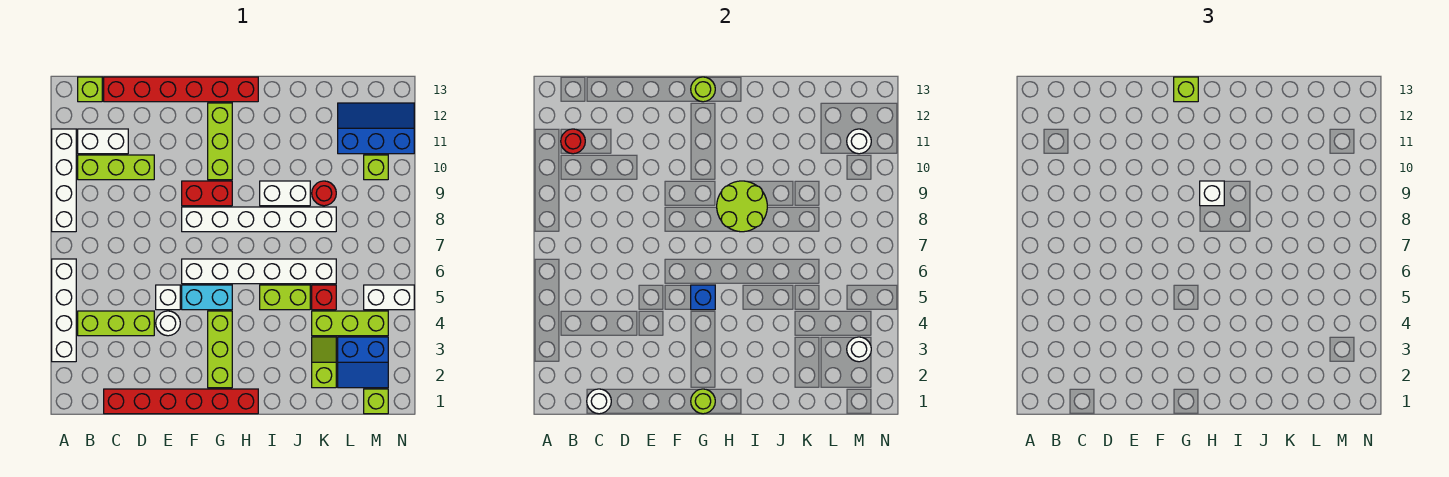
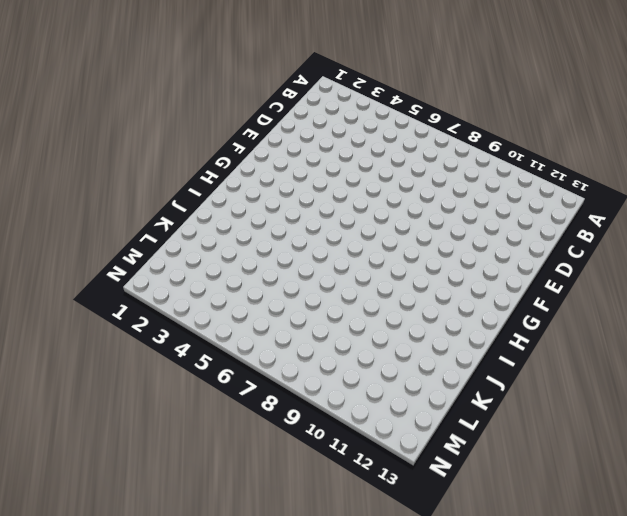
none -> white brick A3:A6 level 1
none -> white brick A8:A11 level 1
none -> lime brick B4:D4 level 1
none -> lime brick B10:D10 level 1

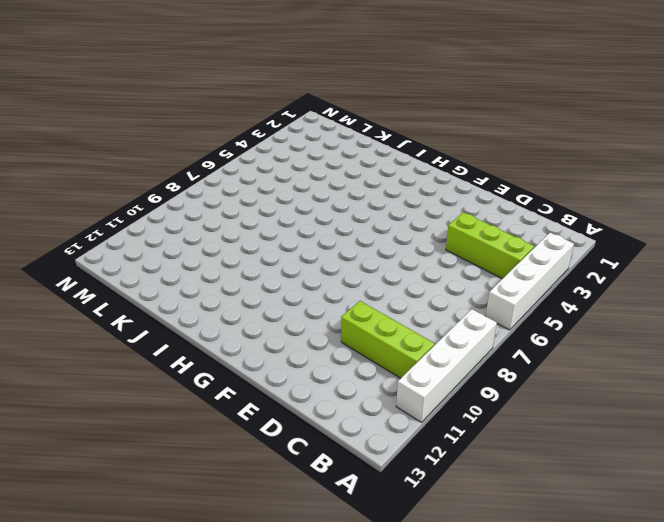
none -> white brick B11:C11 level 1
none -> lime brick B13 level 1
none -> red brick C1:H1 level 1
none -> red brick C13:H13 level 1

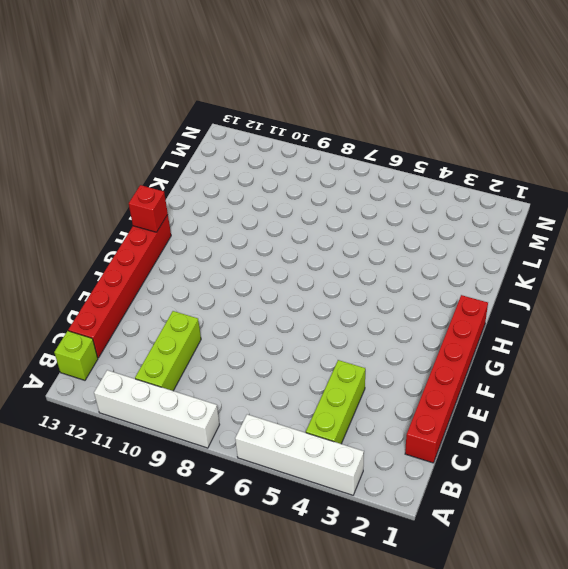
red brick H13 level 2 -> red brick K5 level 1
none -> white brick B11:C11 level 1
none -> white round brick E4 level 1
none -> white brick E5 level 1
none -> cyan brick F5:G5 level 1

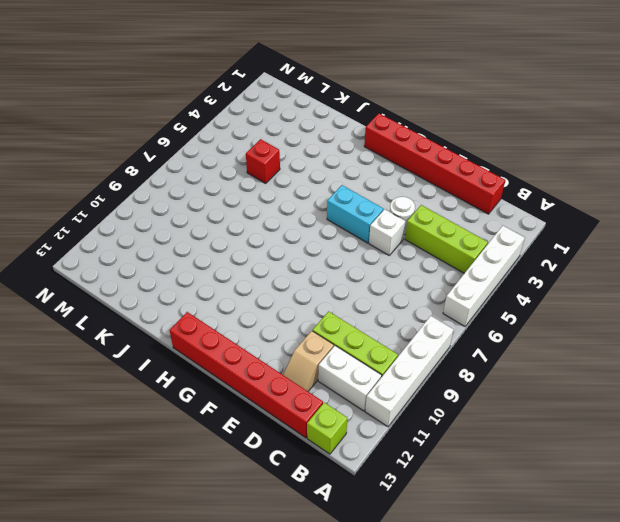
tan slope D11:D12 level 1 top 11 -> none
none -> white brick F6:K6 level 1
none -> white brick F8:K8 level 1
none -> red brick F9:G9 level 1
none -> lime brick G2:G4 level 1

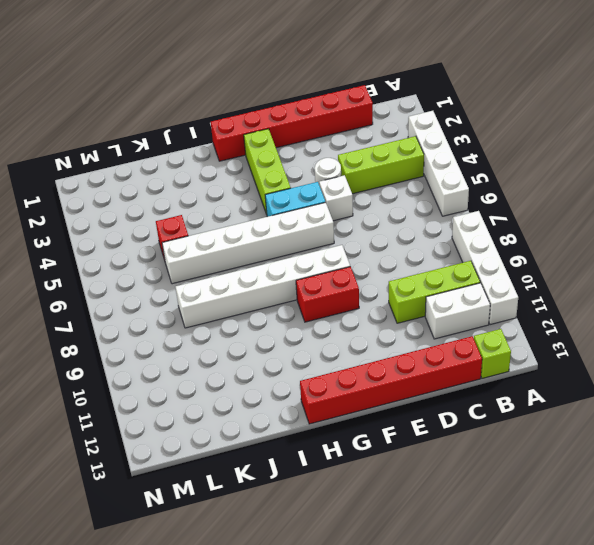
none -> lime brick G10:G12 level 1
none -> lime brick I5:J5 level 1
none -> white brick I9:J9 level 1
none -> lime slope K2:K3 level 1 top 2

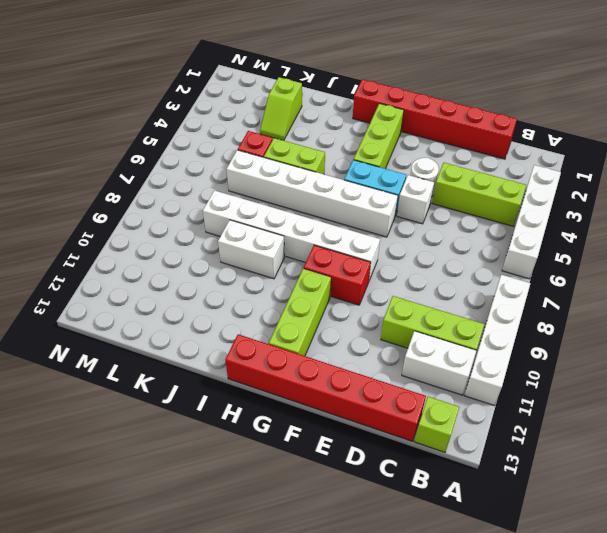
none -> lime brick K4:M4 level 1
none -> red round brick K9 level 1
none -> blue slope L2:M3 level 1 top 3
none -> blue slope L11:N12 level 1 top 11

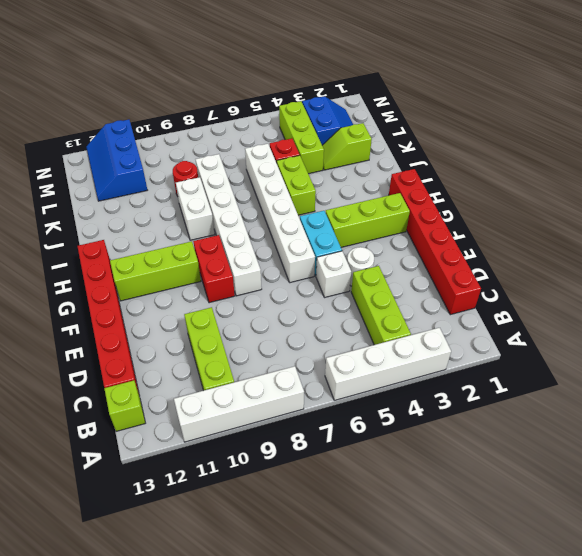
none -> white brick B11:C11 level 1
none -> lime brick M1 level 1
none -> white brick M5:N5 level 1
none -> lime brick M10 level 1

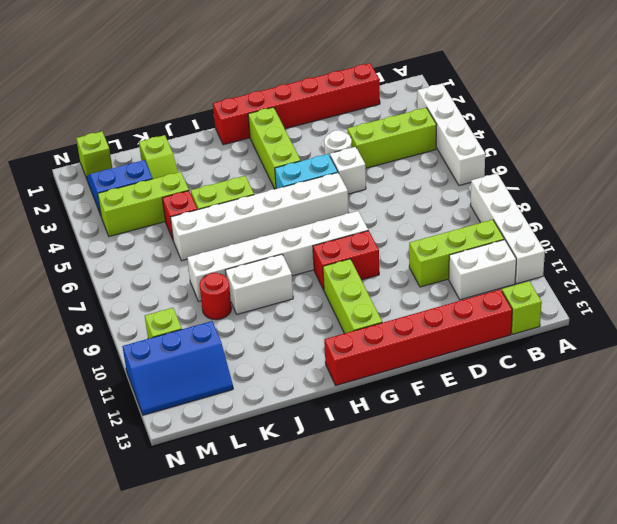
none -> white brick M5:N5 level 1
none -> red round brick B11 level 2
none -> white round brick C1 level 2
none -> lime round brick G1 level 2

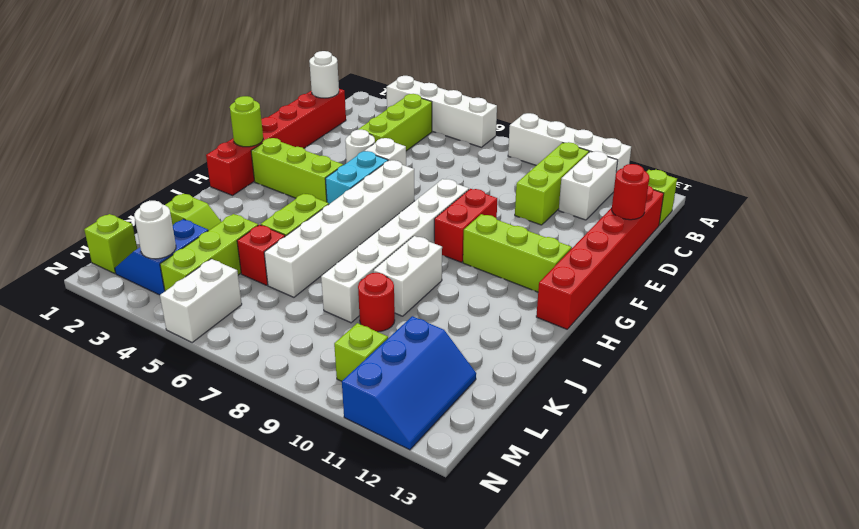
red round brick D13 level 2 -> red round brick B11 level 2
none -> blue brick G5 level 2
none -> lime round brick G13 level 2
none -> lime round brick H8:I9 level 2
none -> white round brick M11 level 2

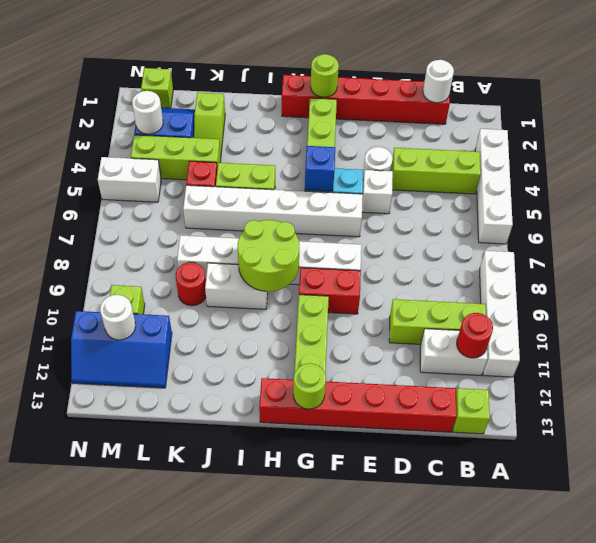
none -> lime brick G13 level 3
none -> white brick H9 level 3

